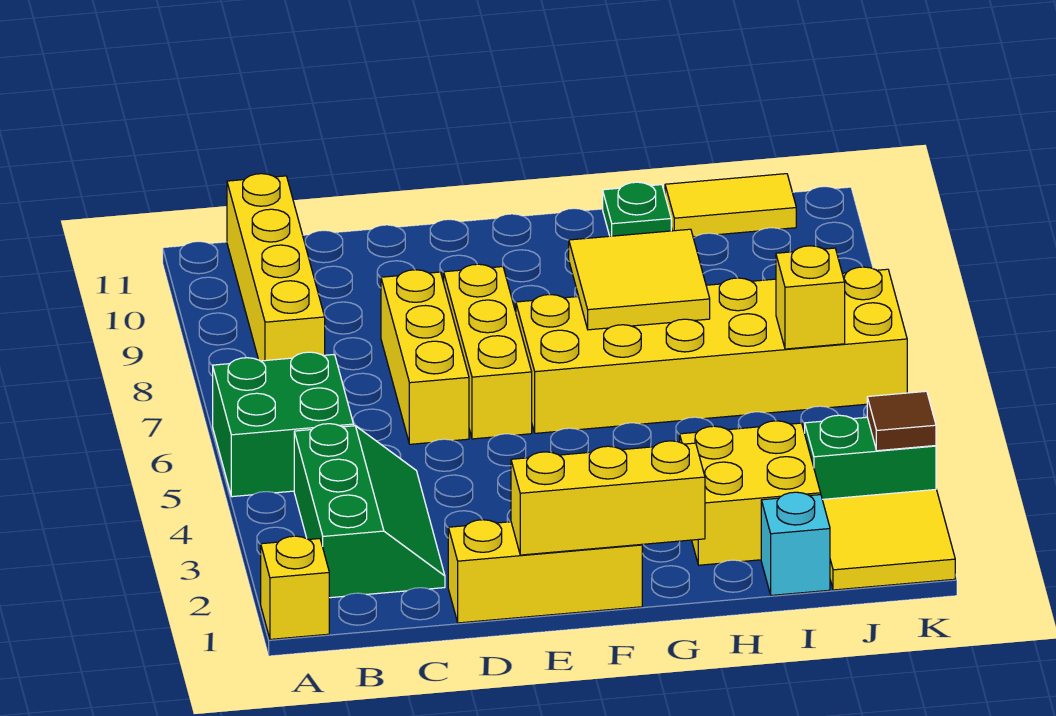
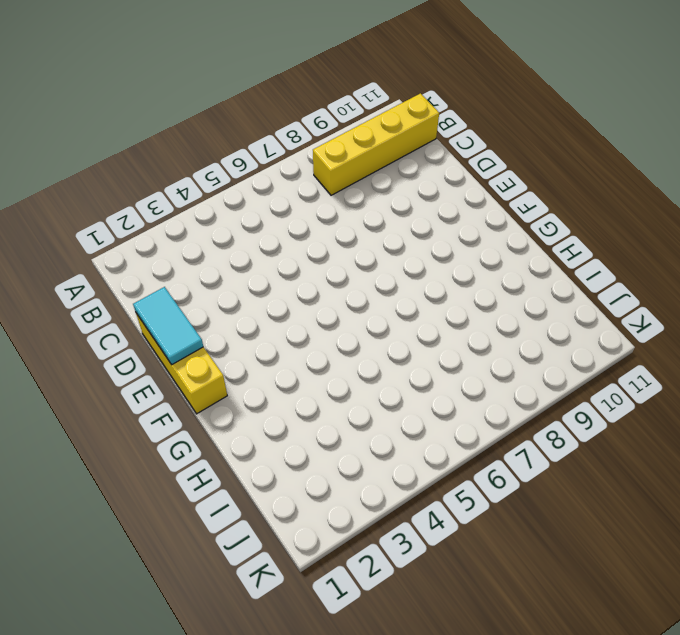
cyan tile D1:E1 level 2 -> yellow brick E1:G1 level 2
none -> yellow brick A1 level 1
none -> green brick A5:B6 level 1
none -> green slope B2:C4 level 1 top B

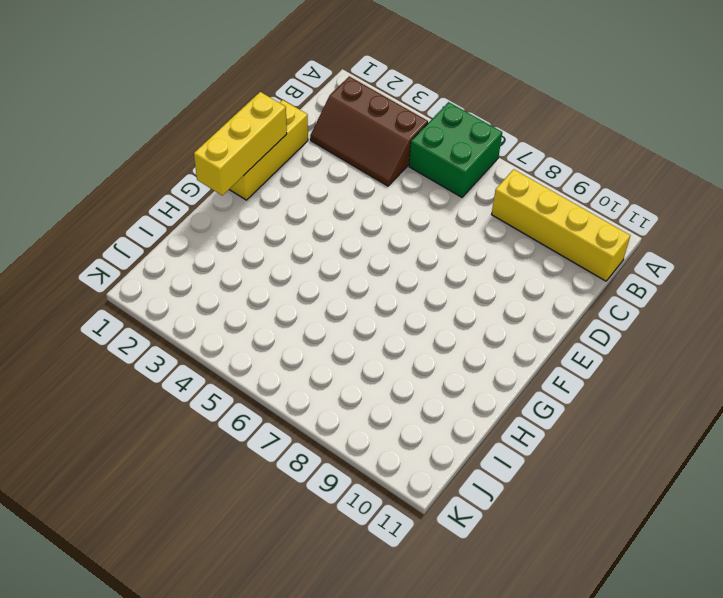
brown slope B2:C4 level 1 top B -> green slope B2:C4 level 1 top B
none -> yellow brick A1 level 1
none -> yellow brick D6:D8 level 1
none -> yellow brick E6:E8 level 1

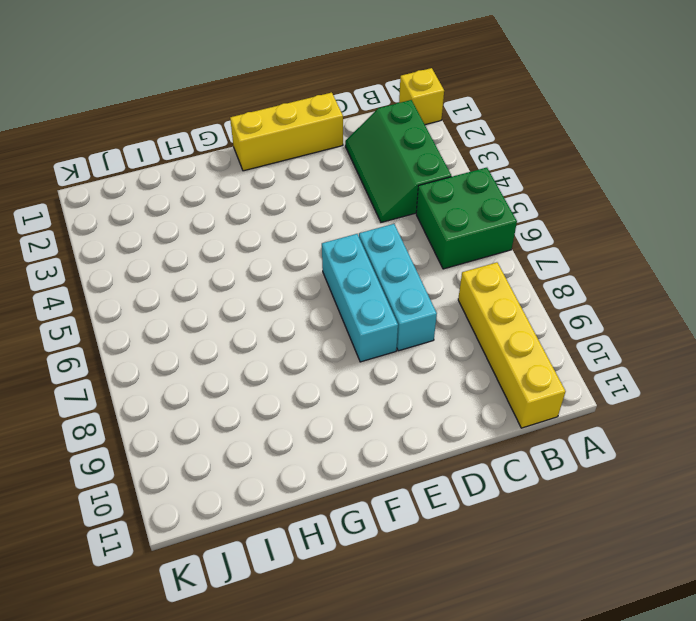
cyan brick D6:D8 level 1 -> yellow brick D6:D8 level 1
cyan brick E6:E8 level 1 -> yellow brick E6:E8 level 1
none -> yellow brick F6:K7 level 1
none -> yellow brick H2:I3 level 1
none -> green plate H11 level 1

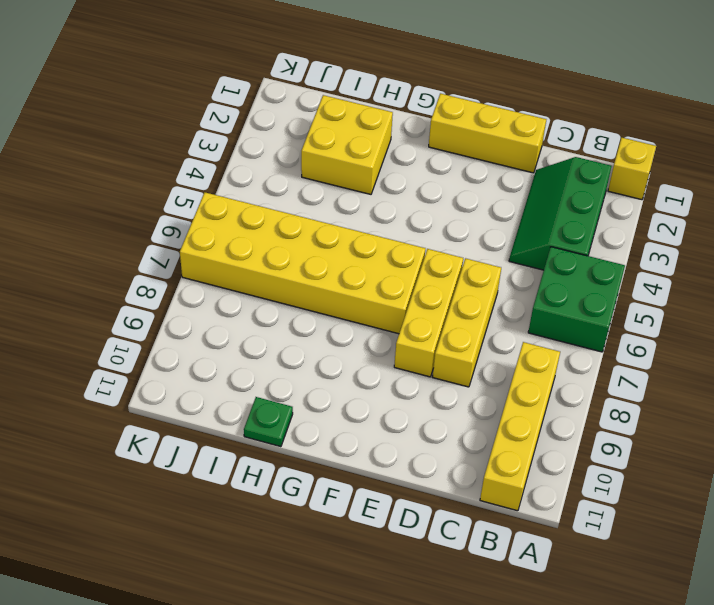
none -> cyan brick I1 level 1
none -> yellow tile I11:J11 level 1
none -> yellow tile J1:K2 level 1

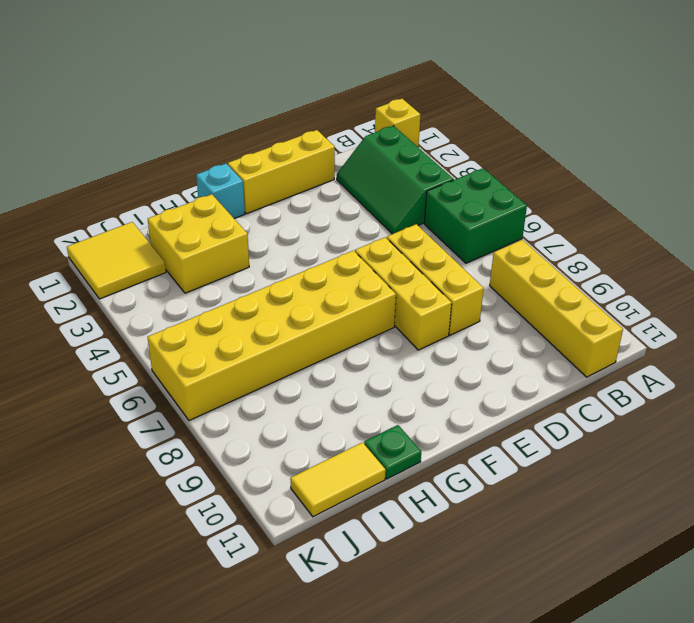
cyan brick G1 level 1 -> cyan brick I1 level 1
none -> green brick J3:K3 level 1
none -> yellow brick E1:G1 level 2
none -> yellow tile G7:H8 level 2

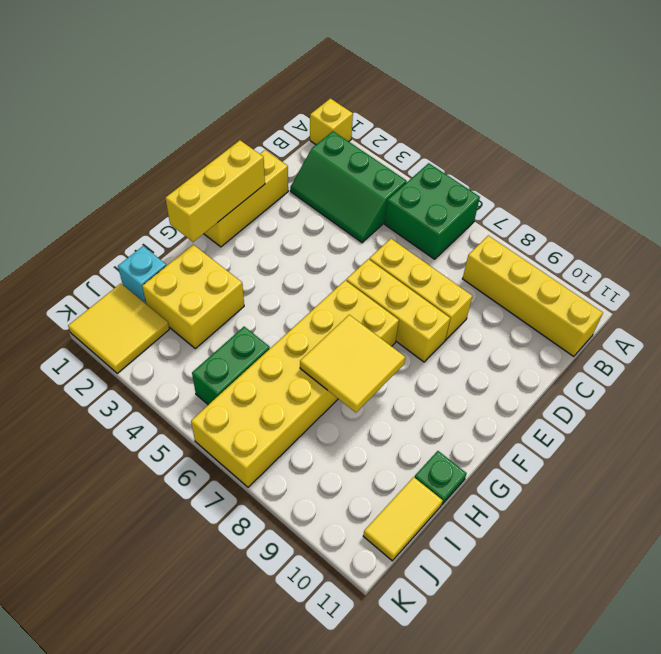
green brick I5:J5 level 1 -> green brick J3:K3 level 1
none -> yellow brick J6 level 2
none -> brown tile K3 level 2

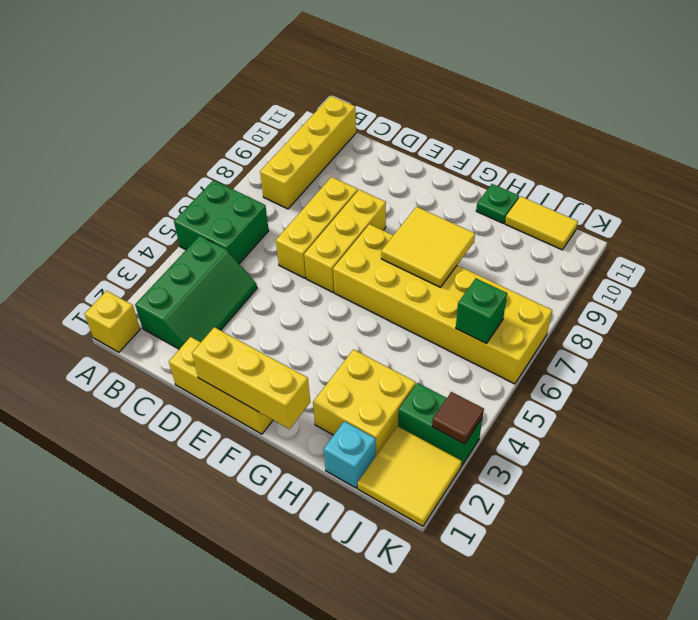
green brick J6 level 2 -> yellow brick J6 level 2

